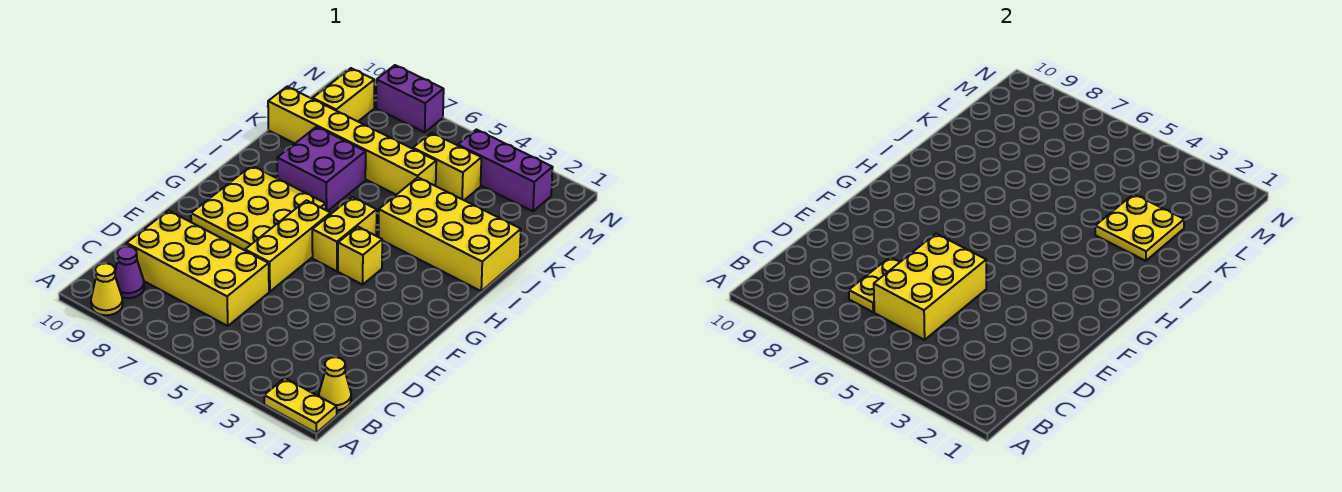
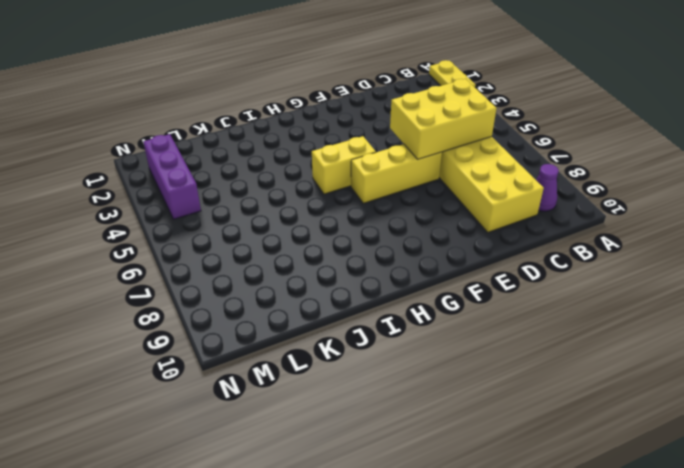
none -> yellow cone A9 level 1
none -> yellow cone B1 level 1
none -> yellow plate F7:H9 level 1

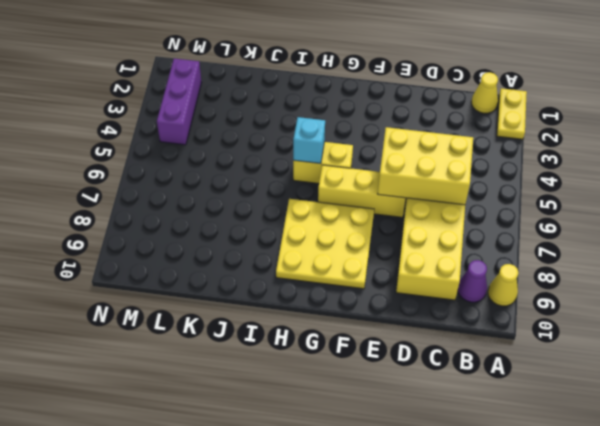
cyan brick H5 level 2 -> none
none -> yellow brick G4 level 1
none -> yellow brick I1:J4 level 1
none -> purple brick I7:J8 level 1

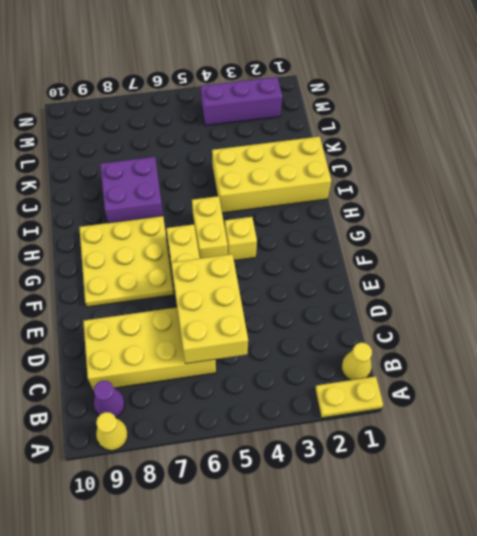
none -> yellow brick K5:K10 level 1
none -> yellow brick L4:L5 level 1
none -> yellow brick L9:M9 level 1

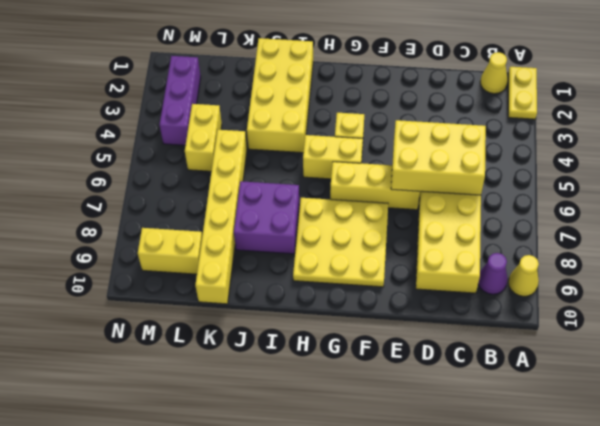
none -> purple brick N7:N8 level 1
none -> yellow plate C7:D7 level 2
none -> yellow plate J2:K3 level 2

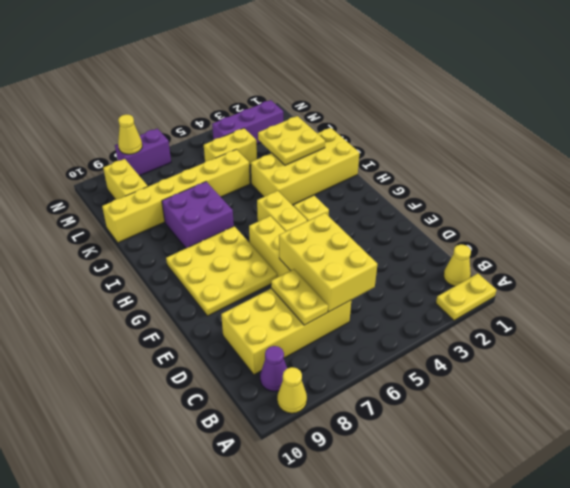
yellow cone N8 level 2 -> none

